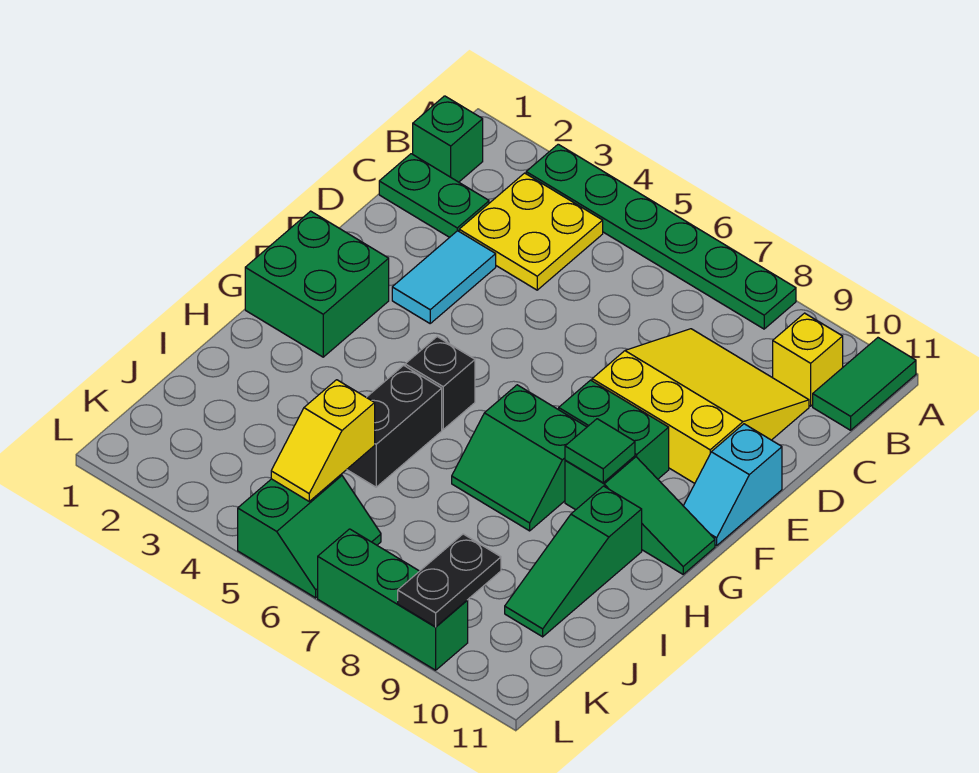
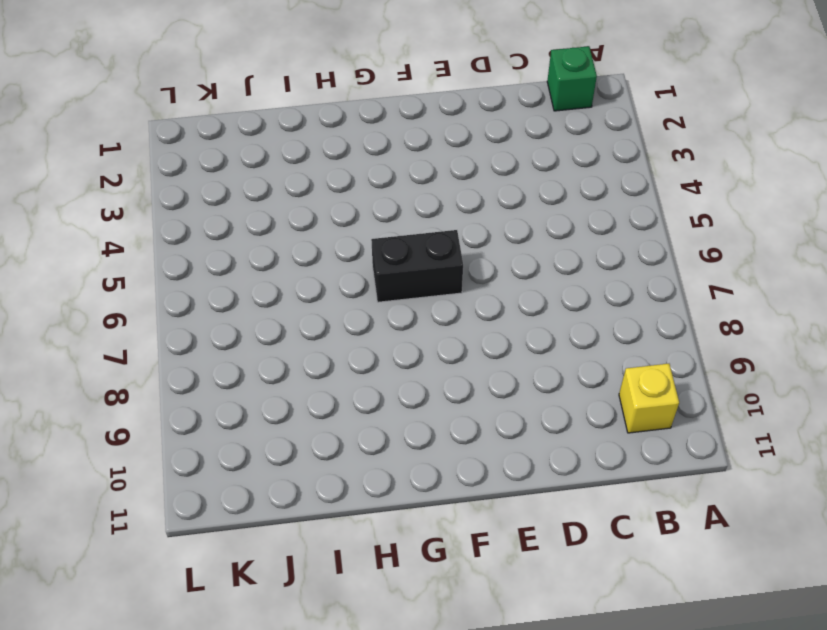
black brick F6:G6 level 1 -> black brick H5:I5 level 1
none -> green plate A3:A8 level 1
none -> green tile A11:B11 level 1
none -> yellow plate B3:C4 level 1

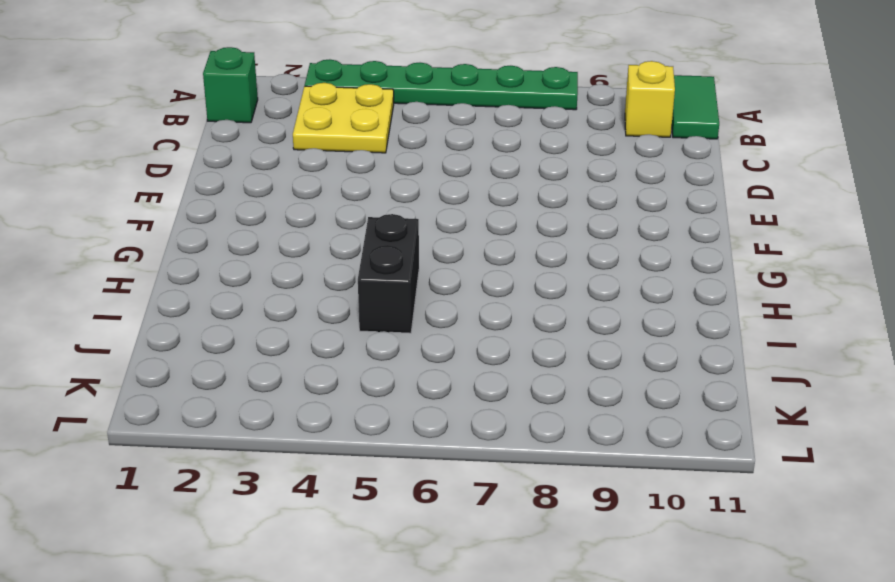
none -> green plate C1:C2 level 1
none -> yellow slope C8:E10 level 1 top E
none -> cyan tile D3:E3 level 1

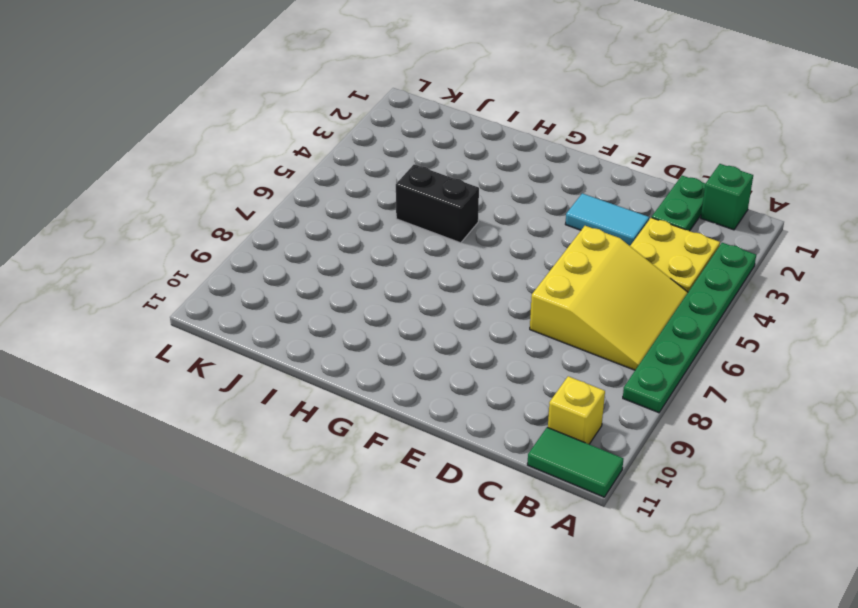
yellow slope B5:D7 level 1 top D -> yellow slope C8:E10 level 1 top E
none -> cyan slope E11:F11 level 1 top E
none -> green brick F1:G2 level 1
none -> green brick F8:F9 level 1

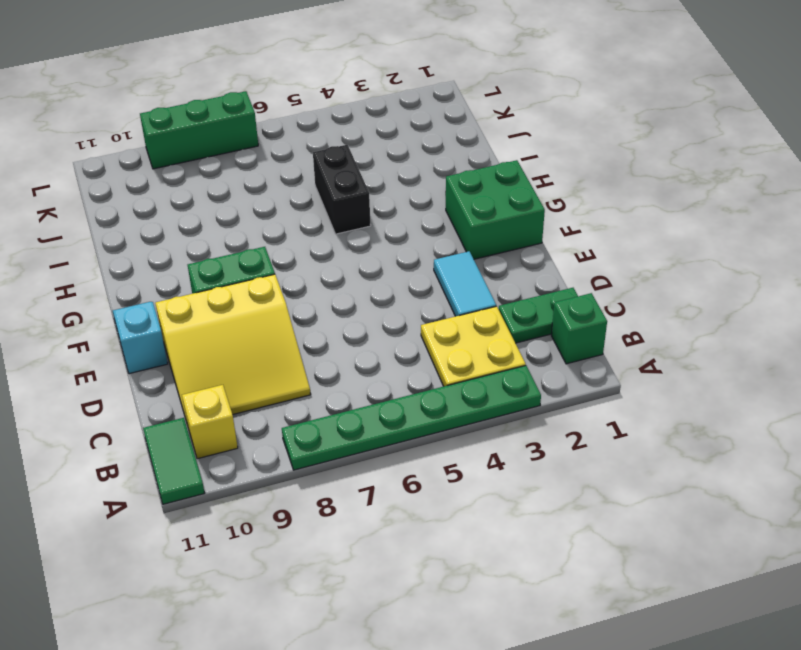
none -> black brick G5 level 1
none -> green slope G7:H8 level 1 top G
none -> green slope G9:G11 level 1 top 9

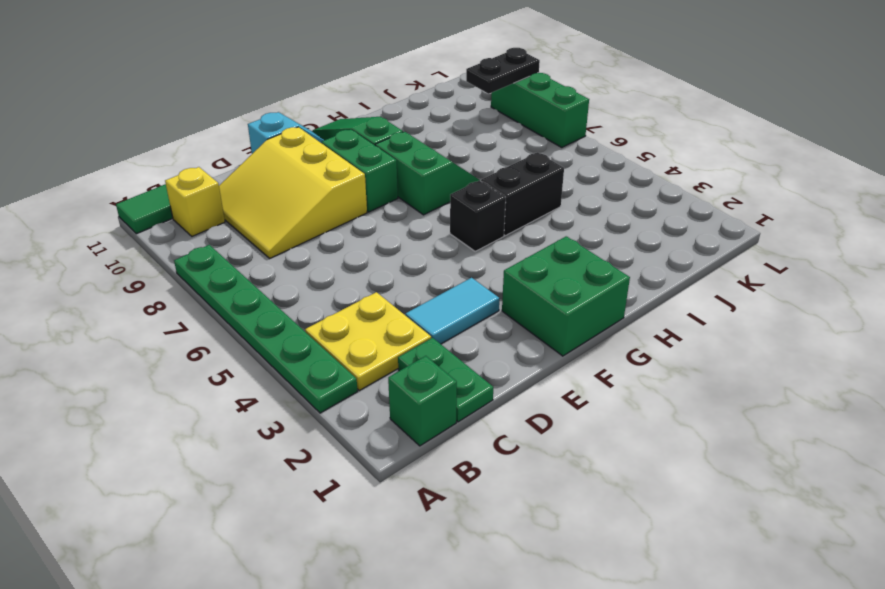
none -> green slope H10:J10 level 1 top H
none -> green slope K5:L6 level 1 top 5
none -> green tile G9 level 2

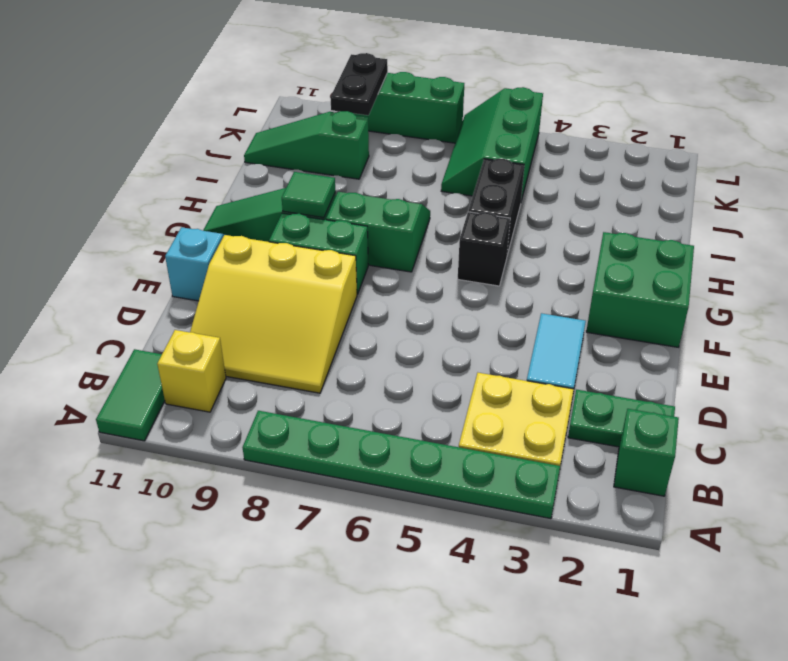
green slope J5:L6 level 1 top 5 -> green slope K5:L6 level 1 top 5
green slope J9:J11 level 1 top 9 -> green slope H10:J10 level 1 top H
none -> yellow slope J5:K5 level 2 top J

